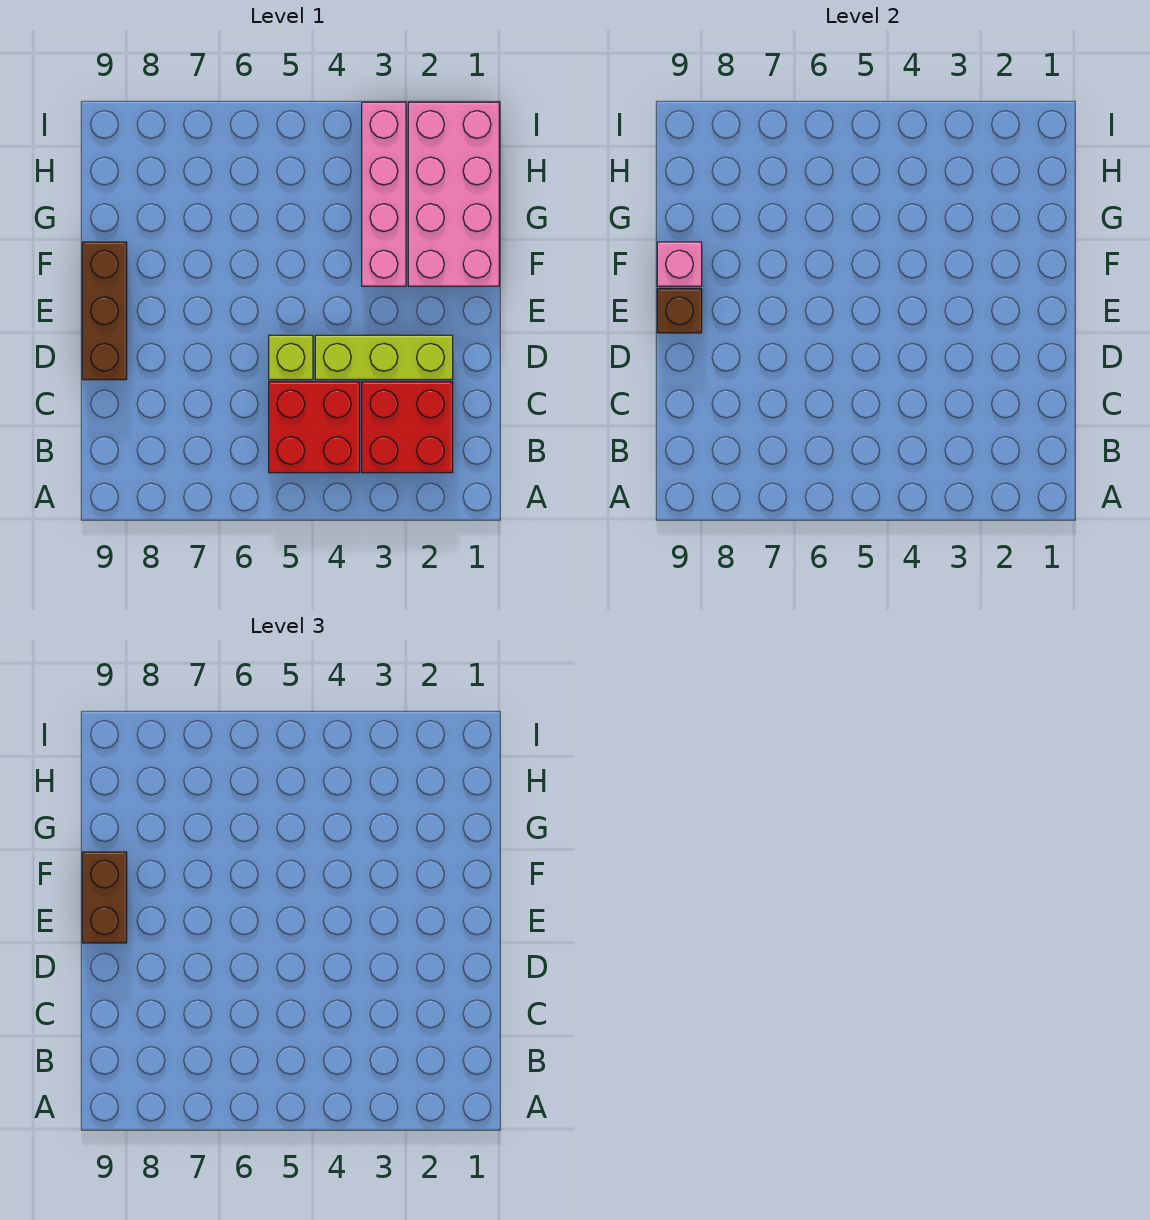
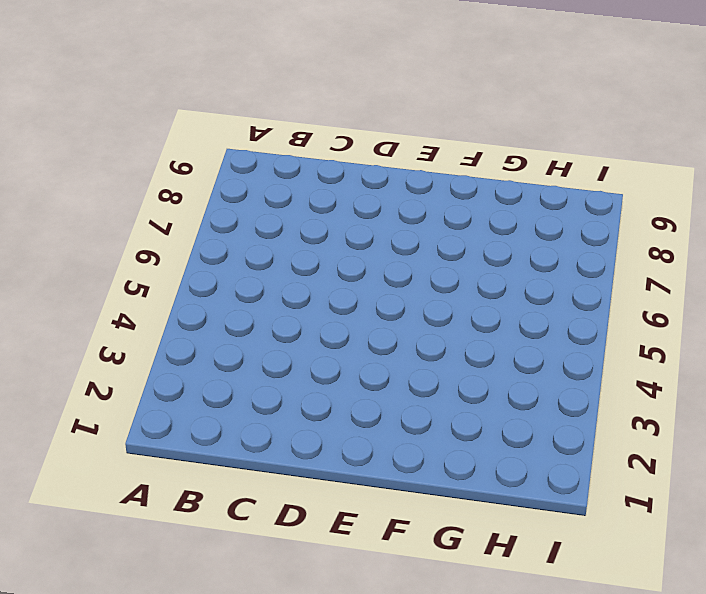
none -> red brick B2:C3 level 1
none -> red brick B4:C5 level 1

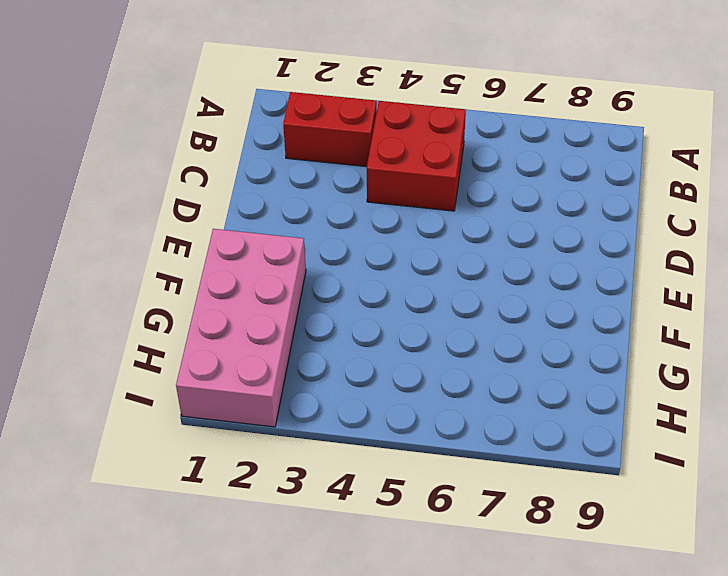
red brick B2:B3 level 1 -> red brick B2:C3 level 1
none -> lime brick D2:D4 level 1
none -> lime brick D5 level 1

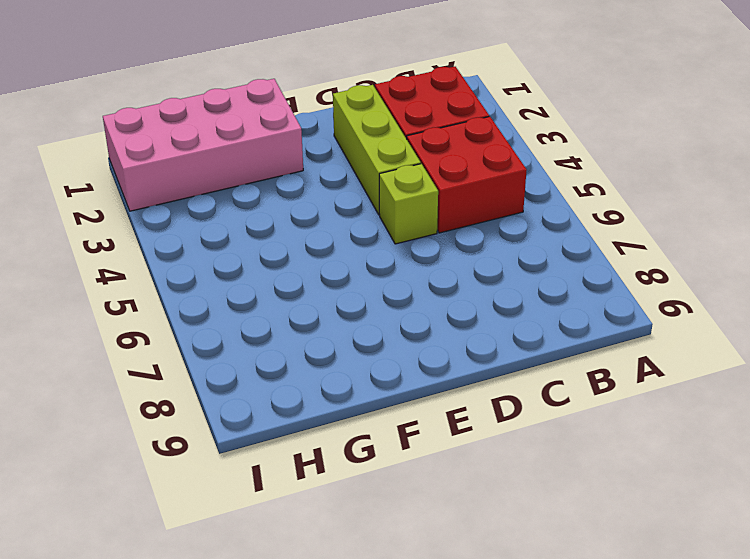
none -> brown brick D9:F9 level 1
none -> pink brick F3:I3 level 1

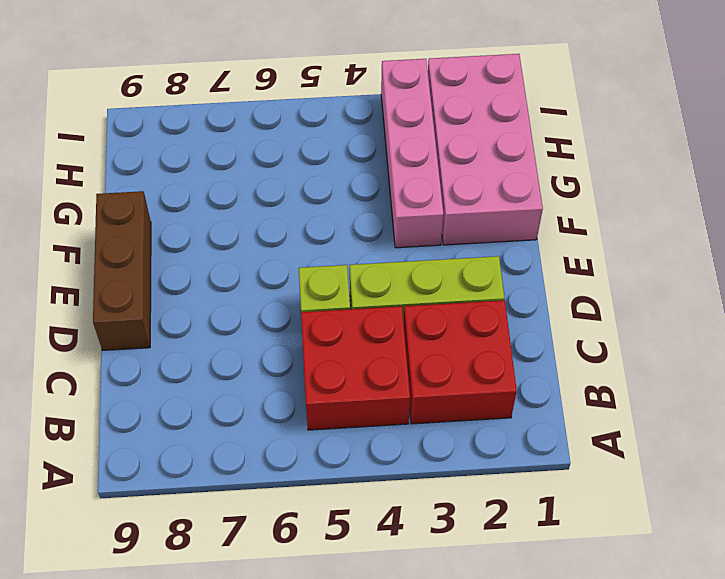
none -> brown brick E9 level 2
none -> pink brick F9 level 2

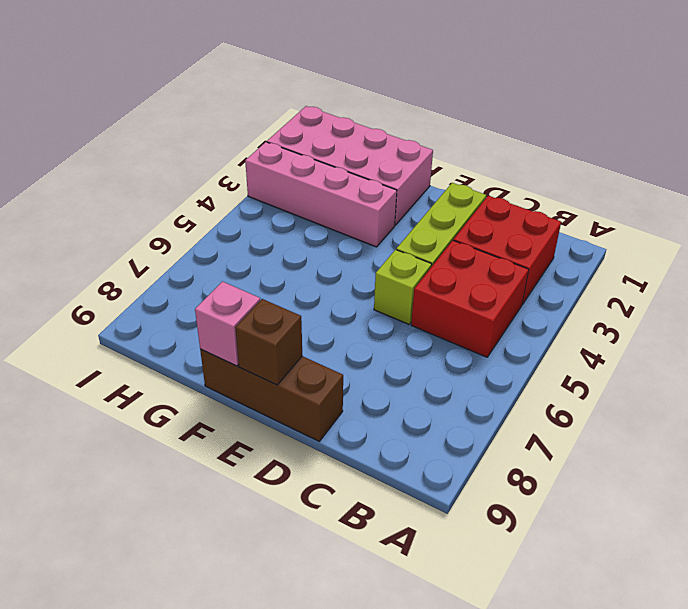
none -> brown brick E9:F9 level 3

